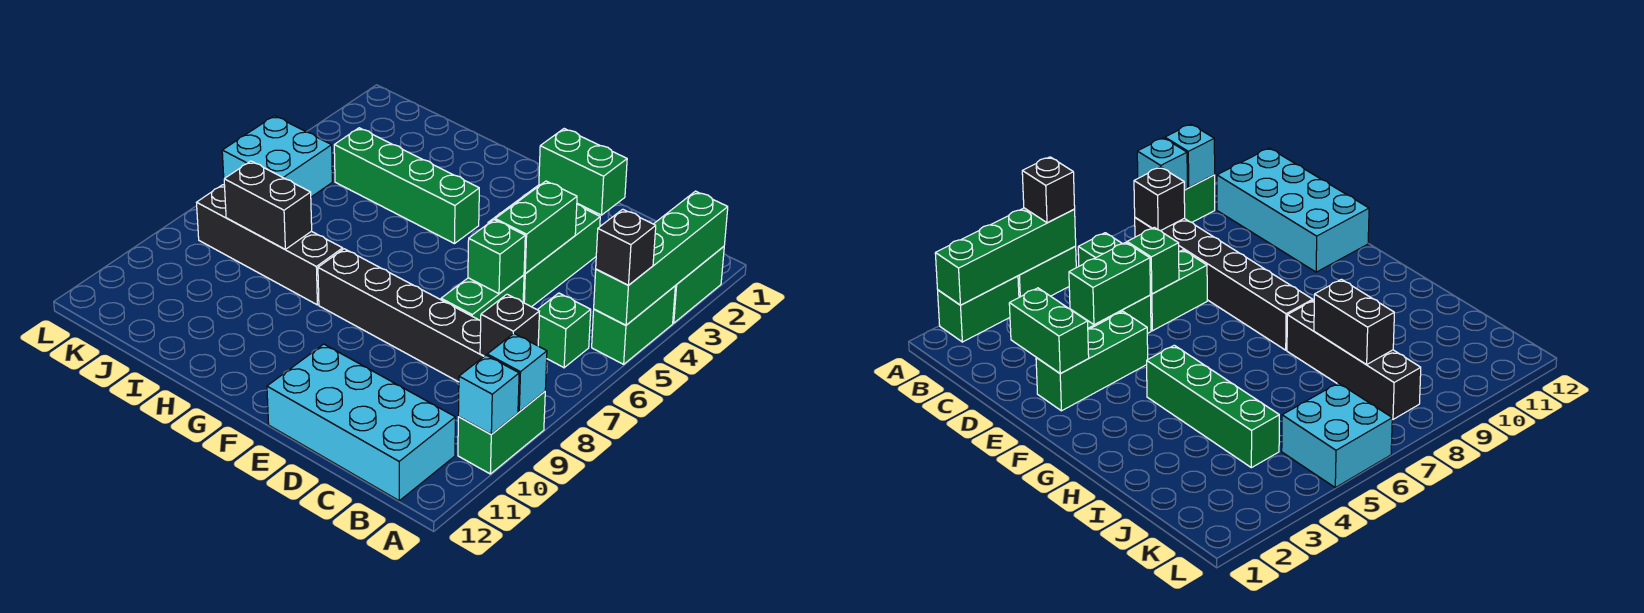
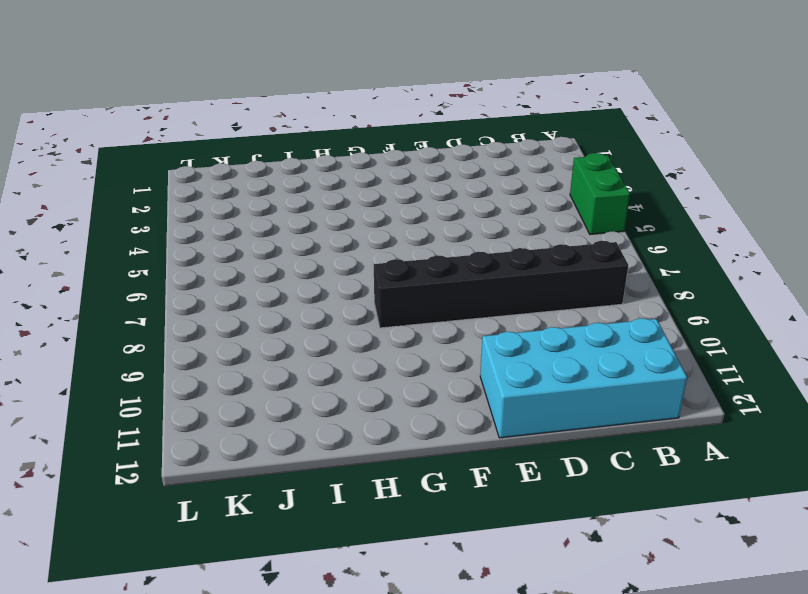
none -> green brick A2:A3 level 1
none -> green brick A9:A10 level 1
none -> green brick B6 level 1

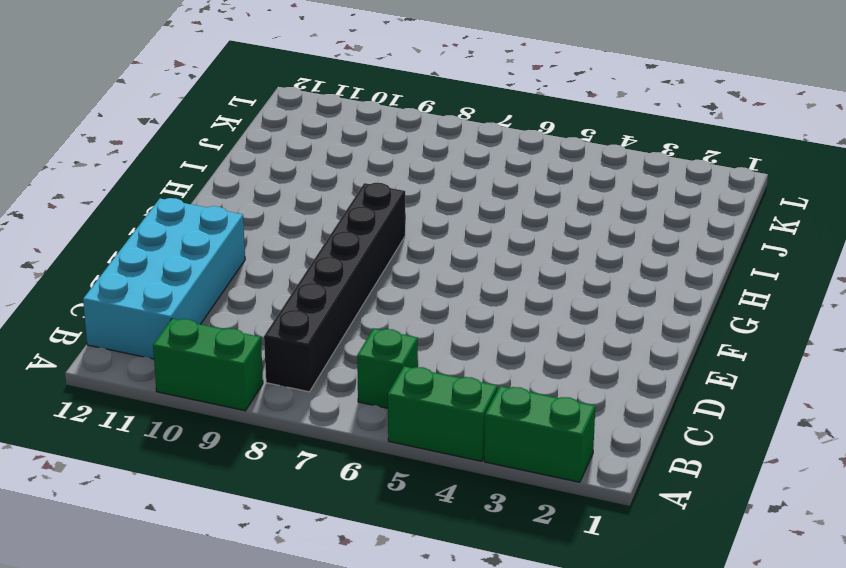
none -> green brick D3:D5 level 1
none -> green brick D6:D7 level 1
none -> green brick E2:E4 level 1

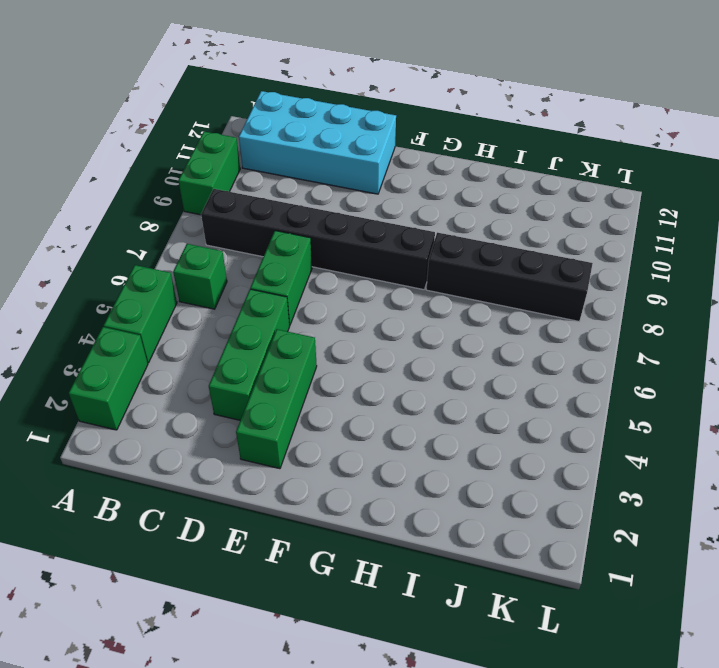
none -> green brick G4:J4 level 1
none -> cyan brick K5:L6 level 1
none -> green brick A2:A5 level 2

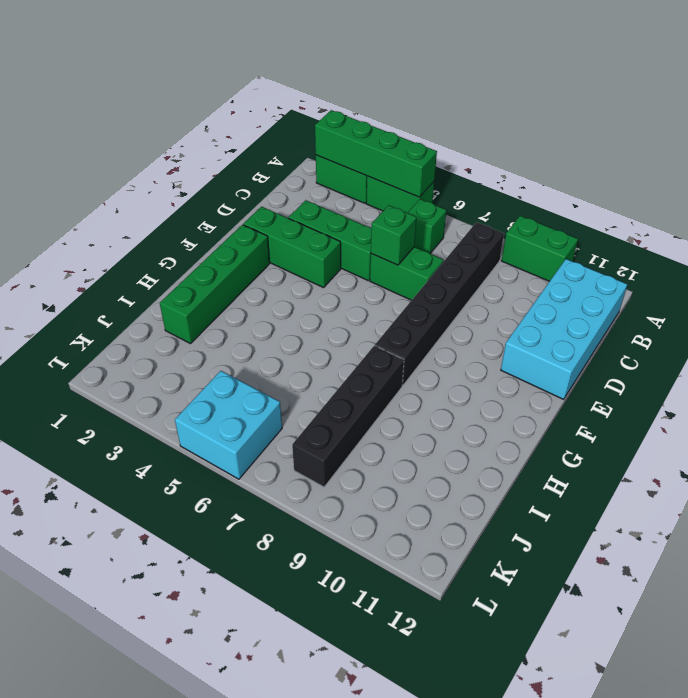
green brick F2:I2 level 1 -> green brick G4:J4 level 1
none -> cyan brick A9 level 2
none -> cyan brick A10 level 2
none -> black brick B8 level 2

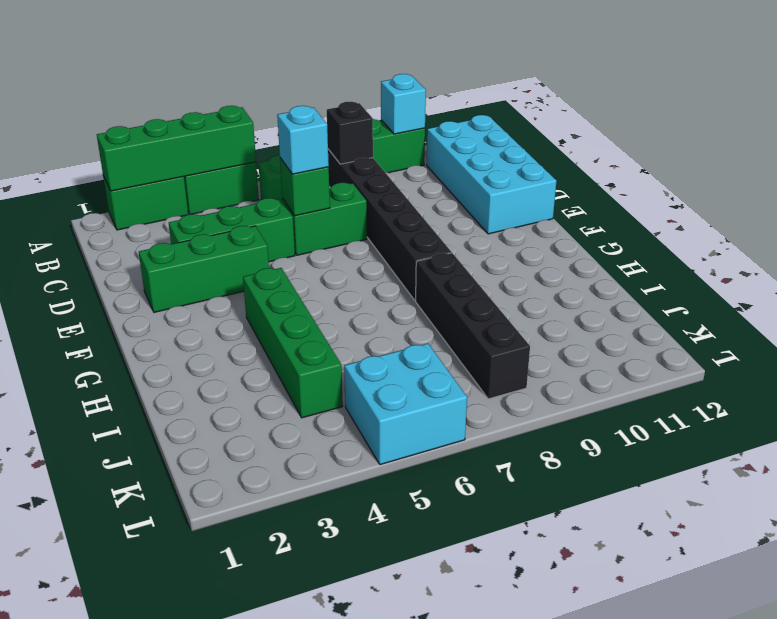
cyan brick D6 level 3 -> cyan brick A9 level 2
none -> green brick D2:E2 level 2
none -> green brick D4:D5 level 2
none -> black brick I8:J8 level 2

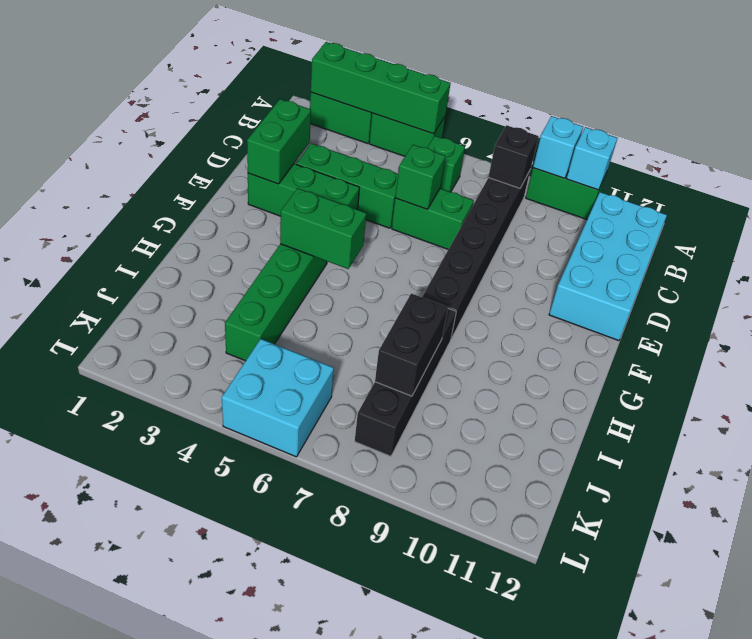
green brick G4:G5 level 2 -> green brick D4:D5 level 2
none -> black brick A5 level 3

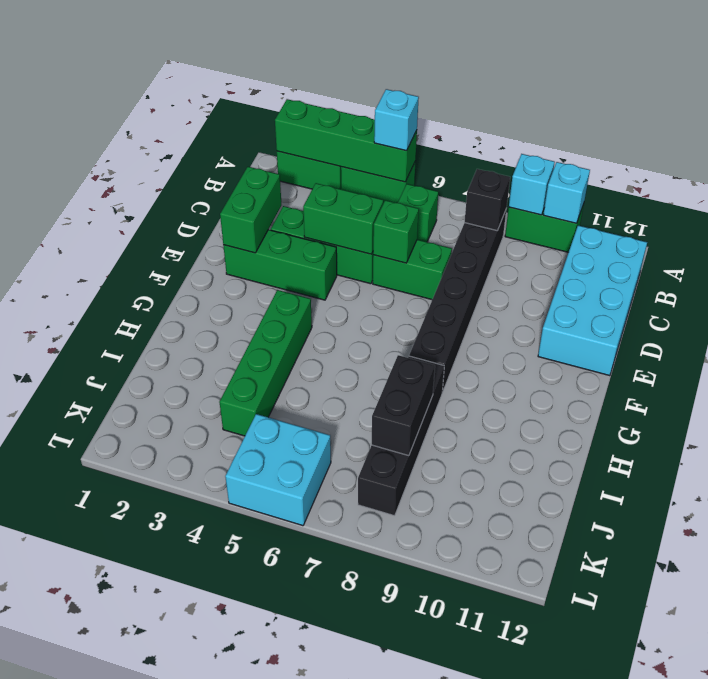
cyan brick A5 level 3 -> black brick A5 level 3

